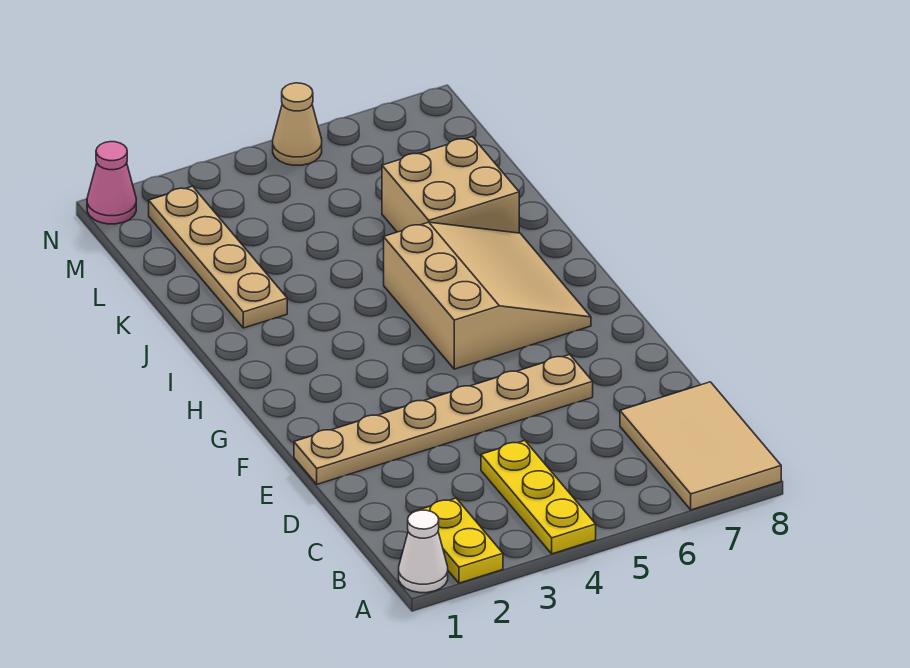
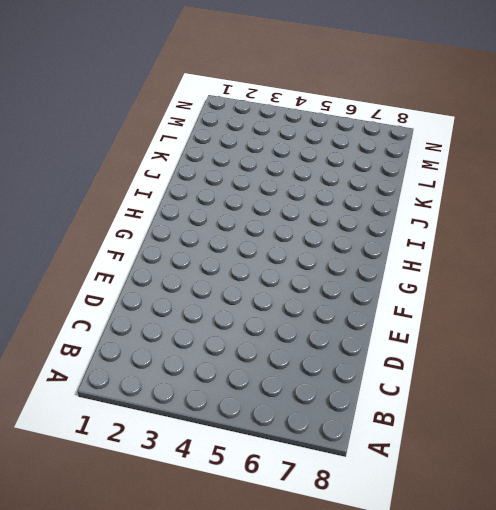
none -> white cone A1 level 1
none -> yellow plate A2:B2 level 1

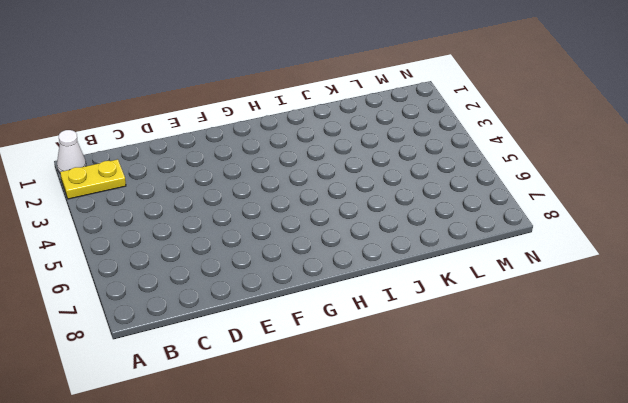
none -> yellow plate A4:C4 level 1
none -> tan tile A7:C8 level 1

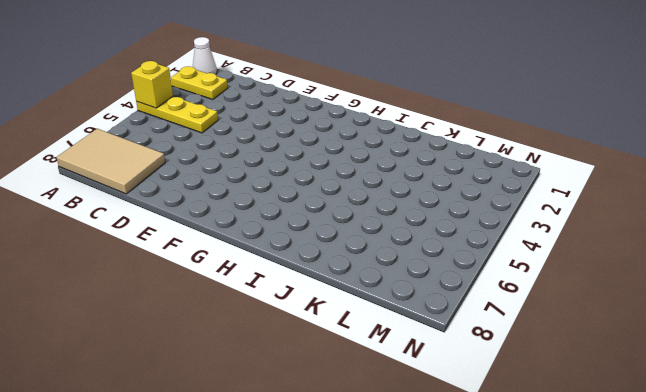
yellow brick A4 level 2 -> none
none -> tan plate E1:E6 level 1
none -> tan slope G5:I7 level 1 top 5

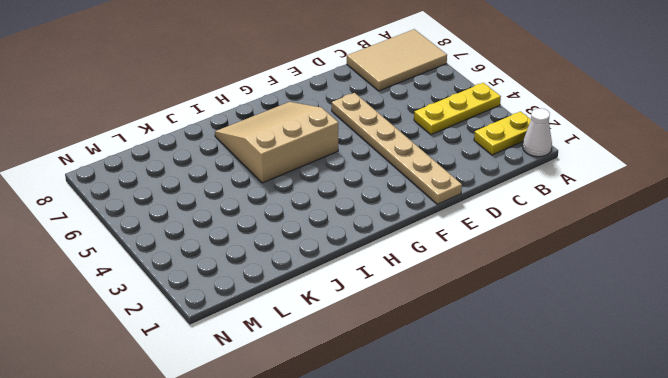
none -> tan plate J2:M2 level 1
none -> tan brick J6:K7 level 1

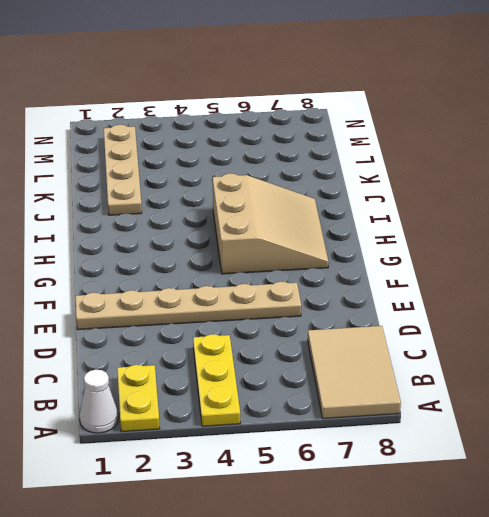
none -> tan brick J6:K7 level 1
none -> pink cone N1 level 1

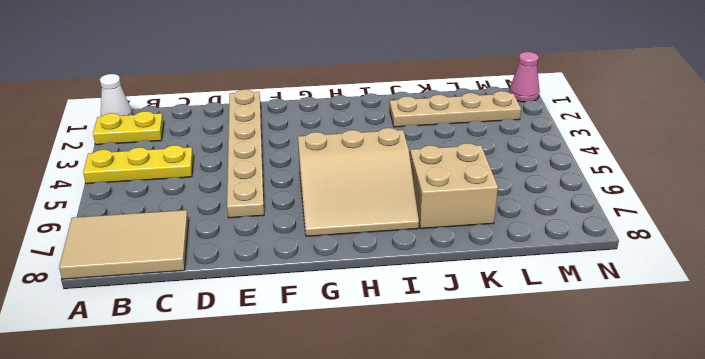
none -> tan cone N5 level 1

